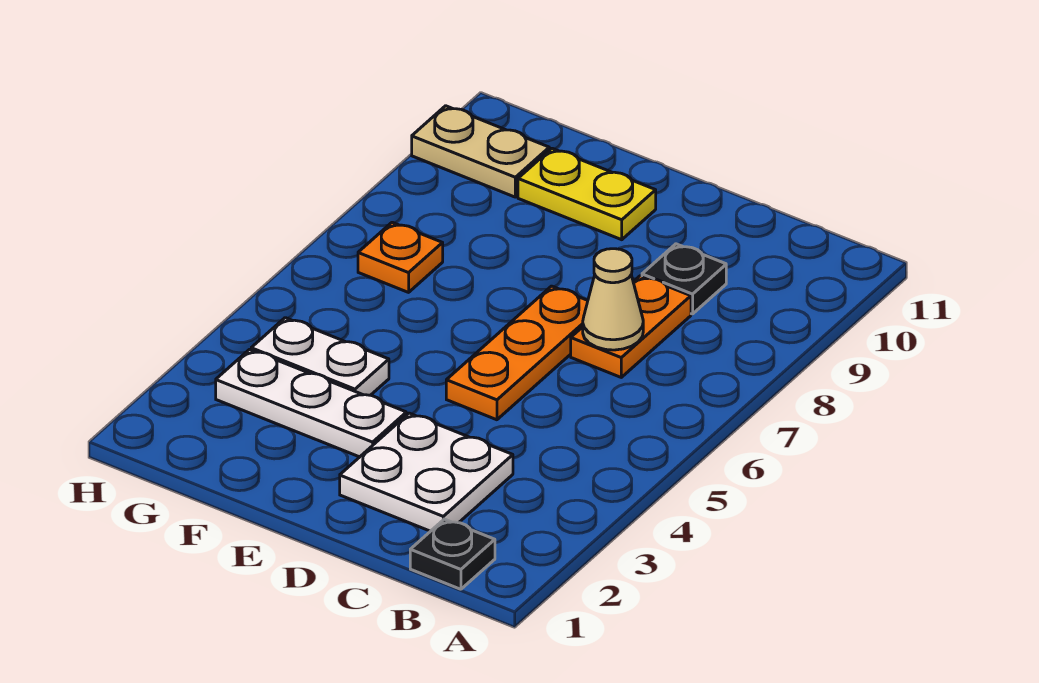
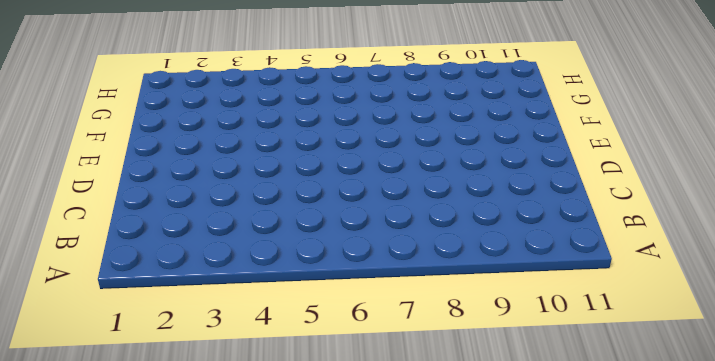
none -> black plate B1 level 1
none -> white plate C2:D3 level 1

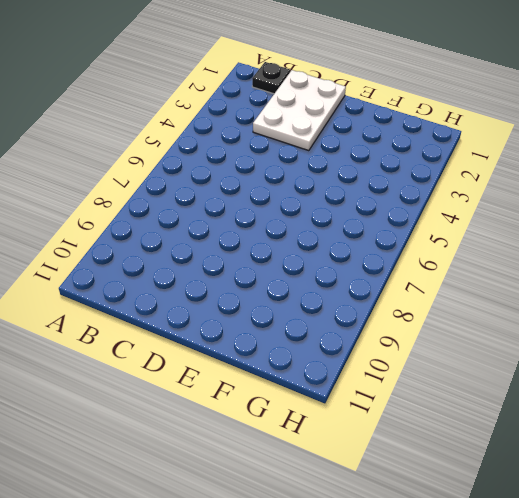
white plate C1:D3 level 1 -> white plate C2:D3 level 1
none -> orange plate C7:C8 level 1
none -> black plate C9 level 1

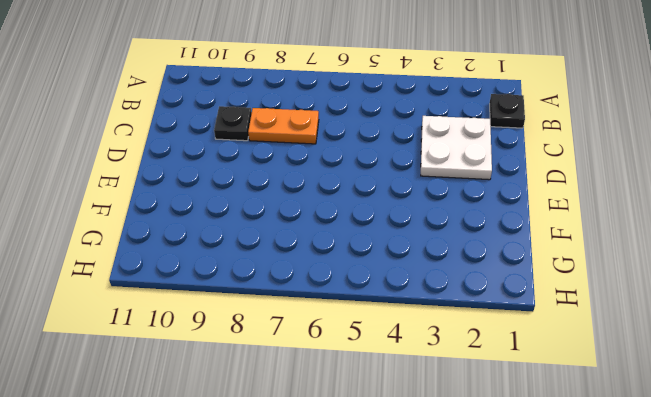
none -> orange plate D5:D7 level 1
none -> white plate E3:G3 level 1

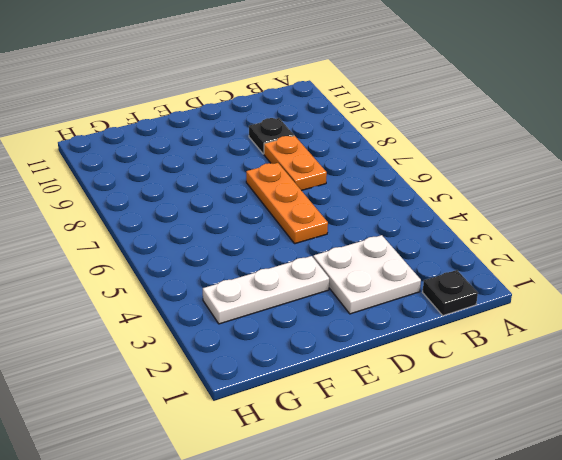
none -> yellow plate E10:F10 level 1
none -> white plate F4:G4 level 1

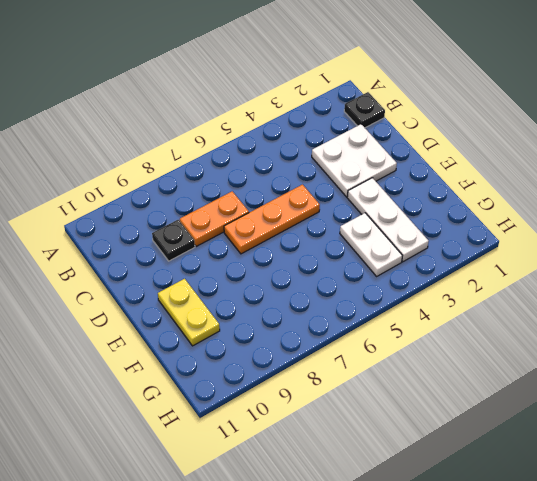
none -> orange plate G7 level 1
none -> tan plate G10:H10 level 1

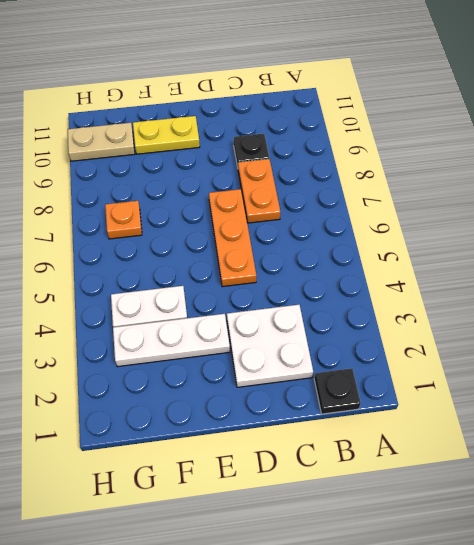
none -> tan cone C7 level 2

